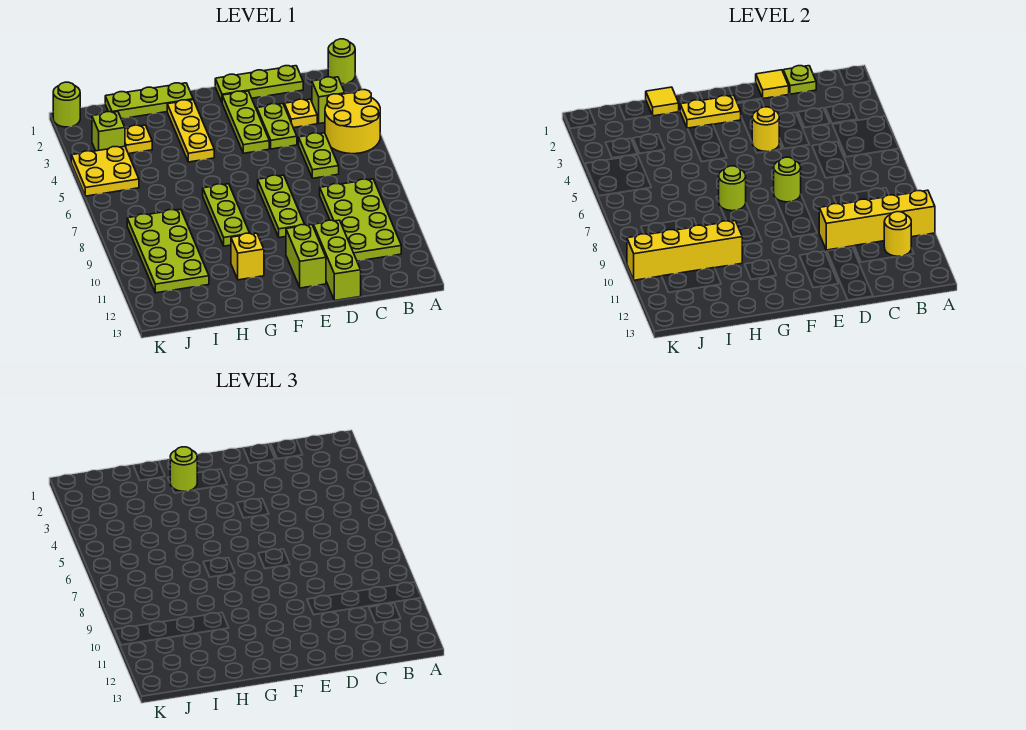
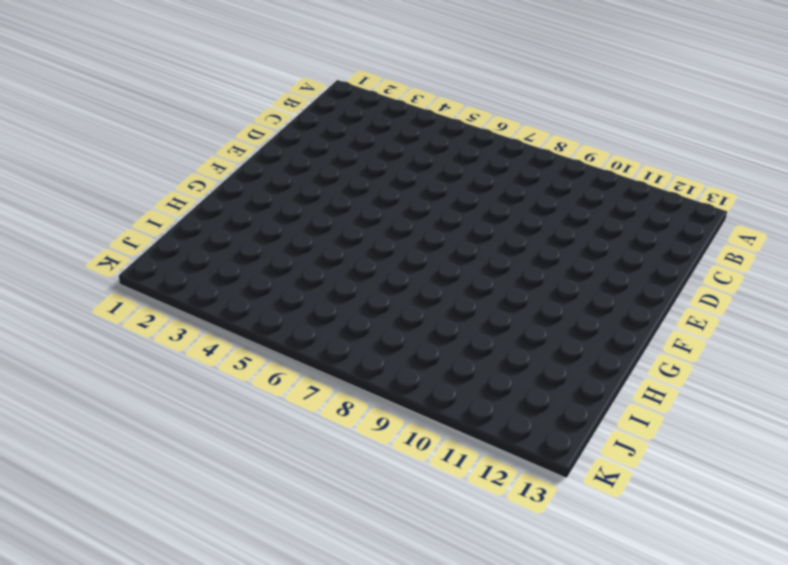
none -> lime round brick A1 level 1
none -> yellow round brick A4:B5 level 1
none -> lime brick B3 level 1
none -> lime plate B8:C11 level 1

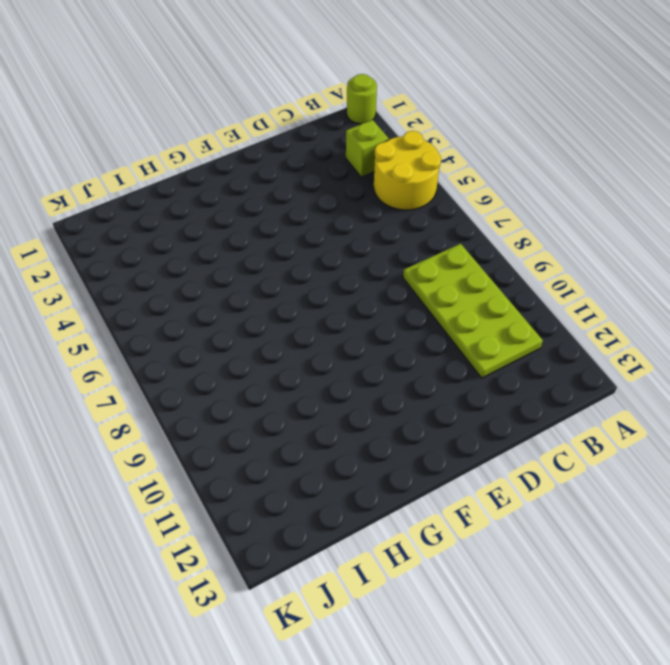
none -> lime plate C1:E1 level 1
none -> yellow plate C3 level 1
none -> lime plate C5:C6 level 1
none -> lime plate D3:D4 level 1

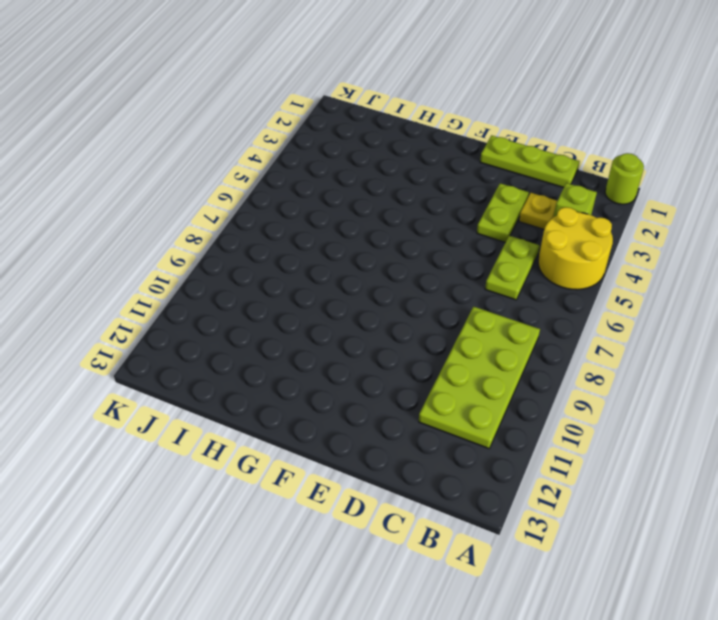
none -> lime brick D11:D13 level 1
none -> lime plate E2:E4 level 1
none -> lime plate E7:E9 level 1
none -> lime brick E11:E12 level 1

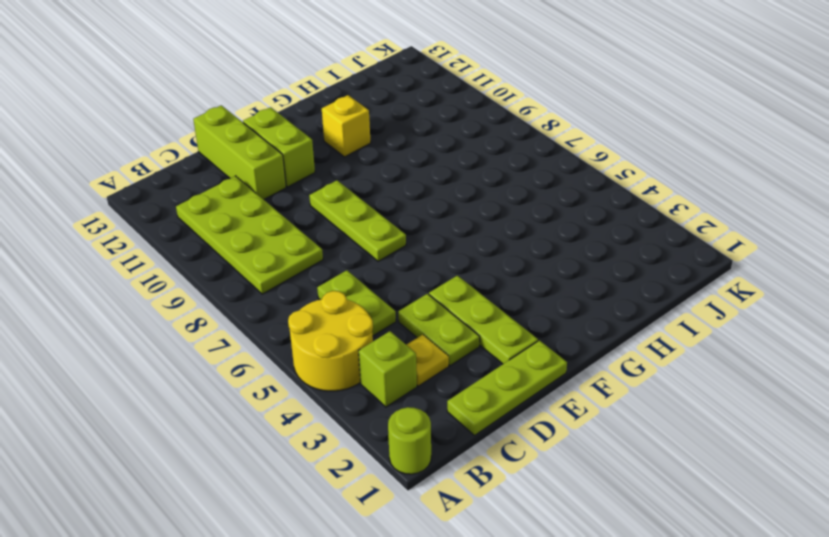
none -> lime plate G1:I1 level 1
none -> yellow plate G2:G4 level 1
none -> lime plate G7:G9 level 1
none -> yellow plate I3 level 1

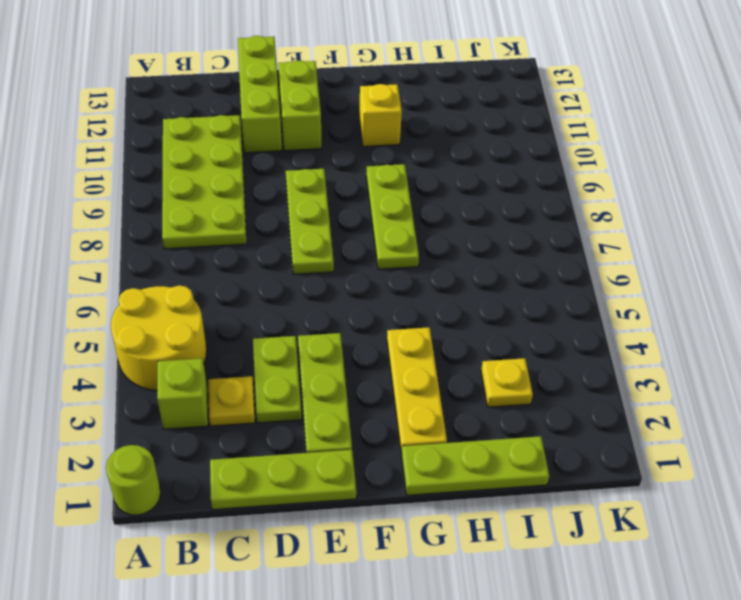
none -> lime plate C5:C6 level 1
none -> lime plate I8:J11 level 1
none -> lime brick J3 level 1
none -> yellow plate J4:K5 level 1

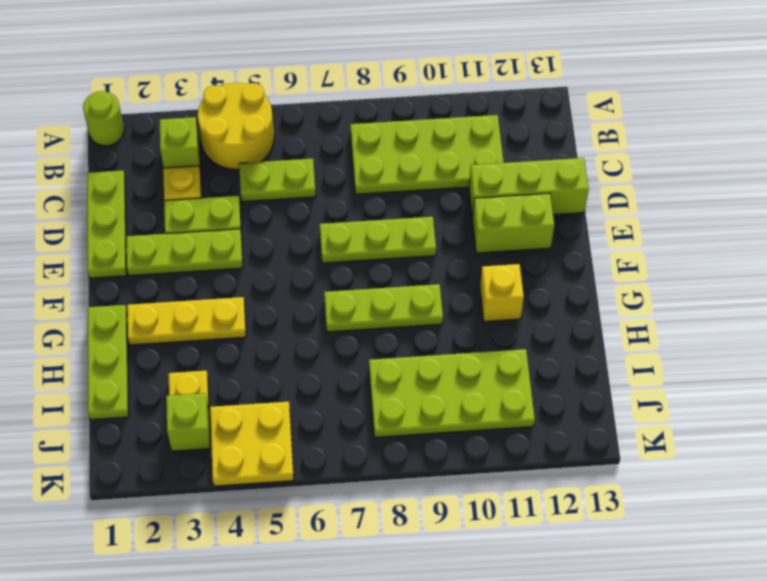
none -> lime round brick K1 level 1
none -> yellow brick A10:D10 level 2
none -> yellow round brick B11 level 2
none -> lime plate C1 level 2

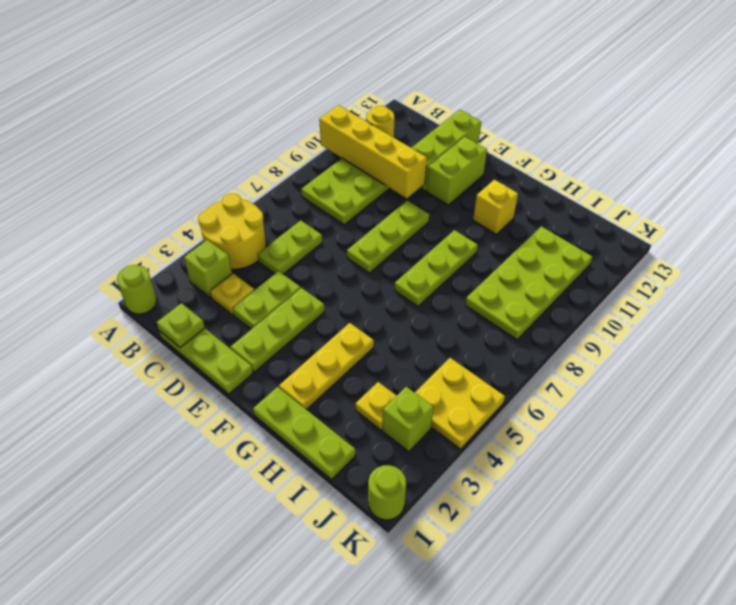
none -> yellow tile D1 level 2
none -> yellow round brick E4 level 2
none -> lime round brick E7 level 2
none -> yellow plate F2:G2 level 2

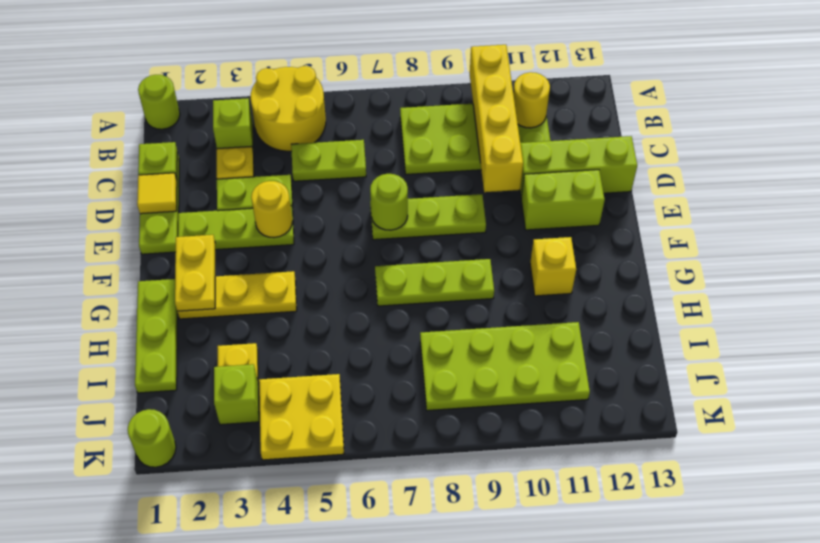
none -> lime round brick G7 level 2
none -> yellow tile H1 level 2
none -> yellow brick H10:K10 level 2
none -> lime round brick G2 level 3

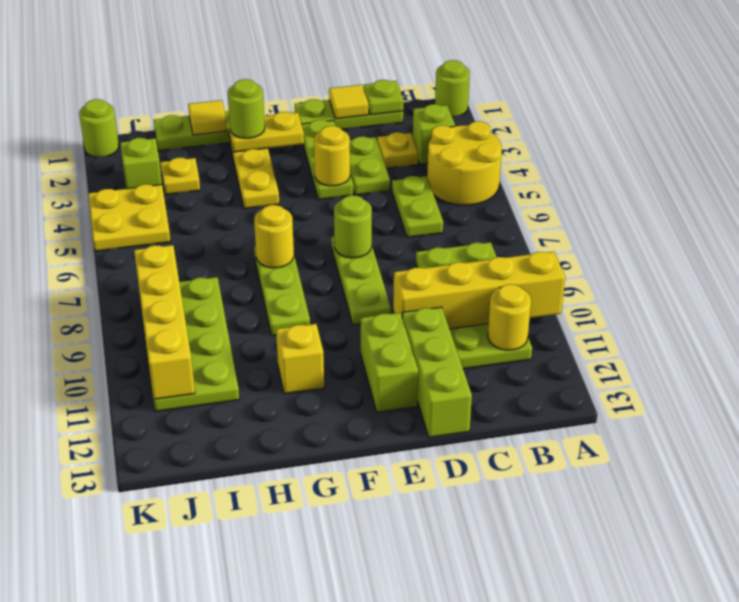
yellow round brick G7 level 2 -> lime round brick G7 level 2
yellow brick J8:J11 level 2 -> yellow brick H10:K10 level 2

